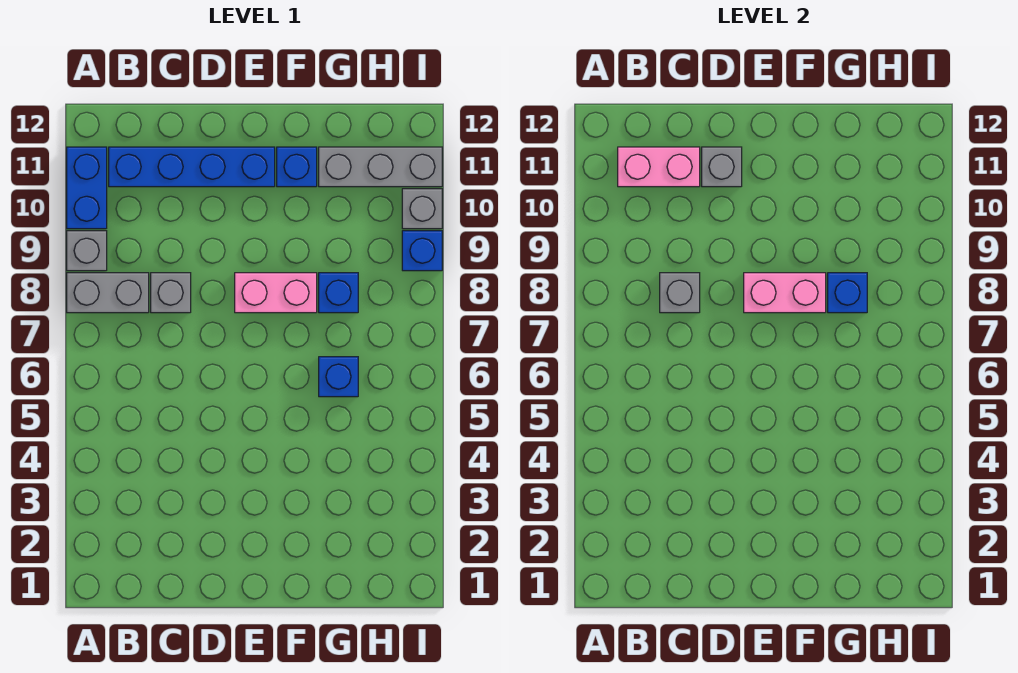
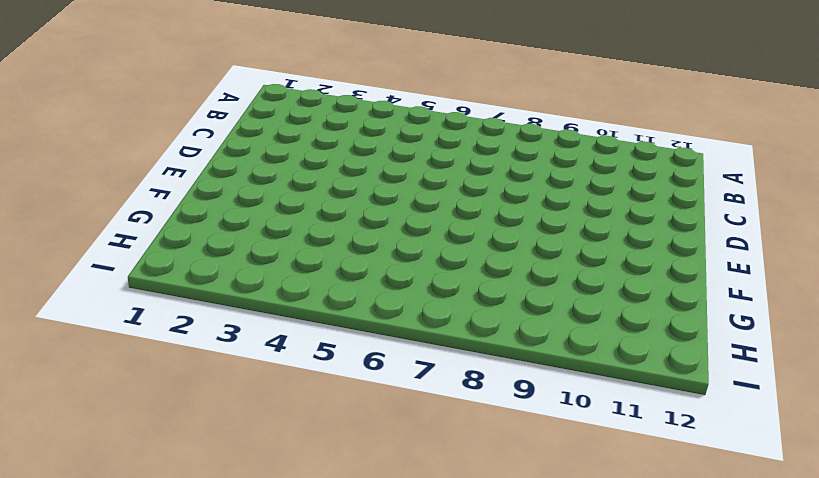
none -> grey brick A8:B8 level 1
none -> grey brick A9 level 1
none -> blue brick A10:A11 level 1

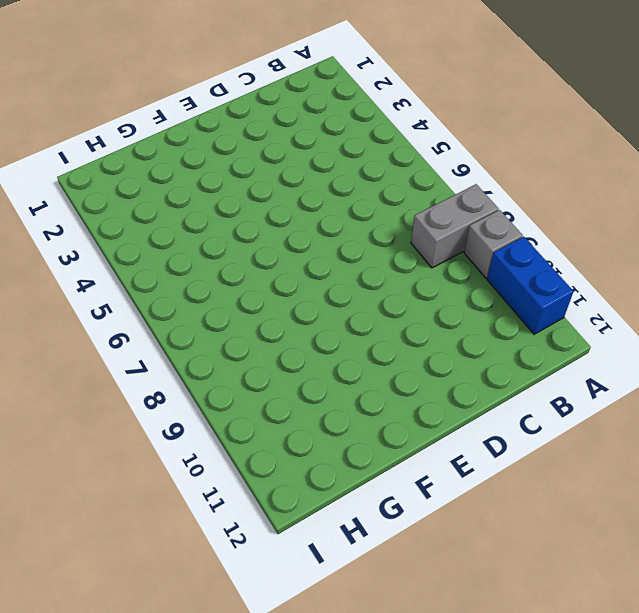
none -> blue brick B11:E11 level 1
none -> grey brick C8 level 1
none -> pink brick E8:F8 level 1

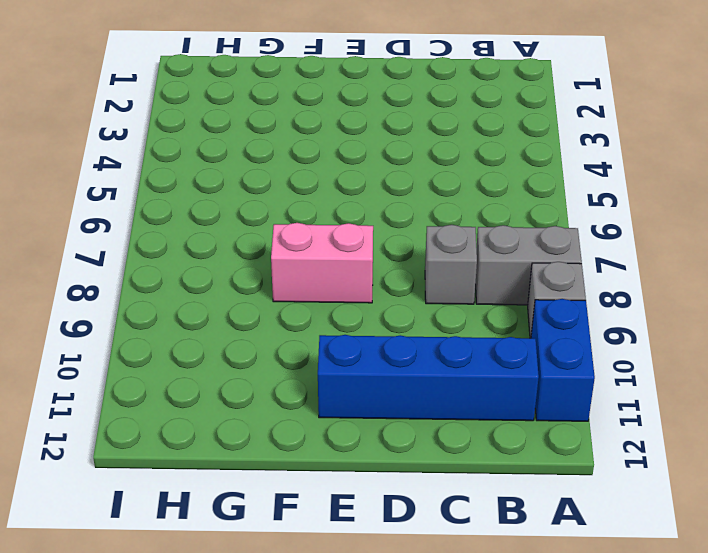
none -> blue brick F11 level 1
none -> blue brick G6 level 1
none -> blue brick G8 level 1

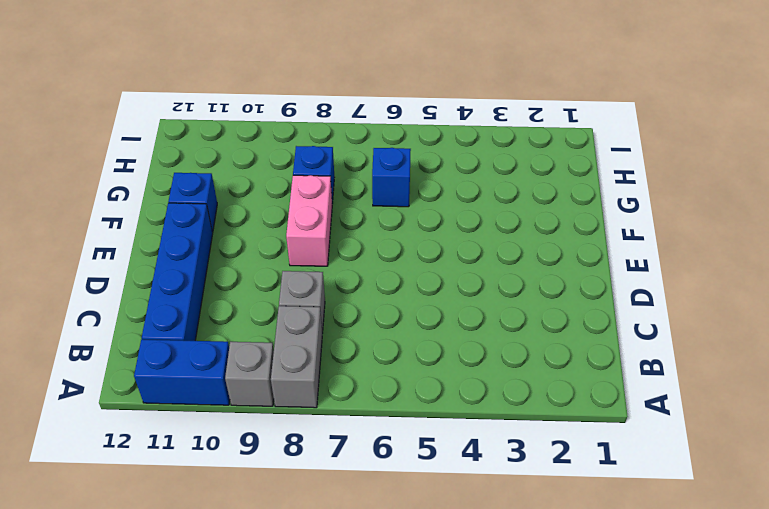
none -> grey brick G11:I11 level 1
none -> blue brick I9 level 1
none -> grey brick I10 level 1

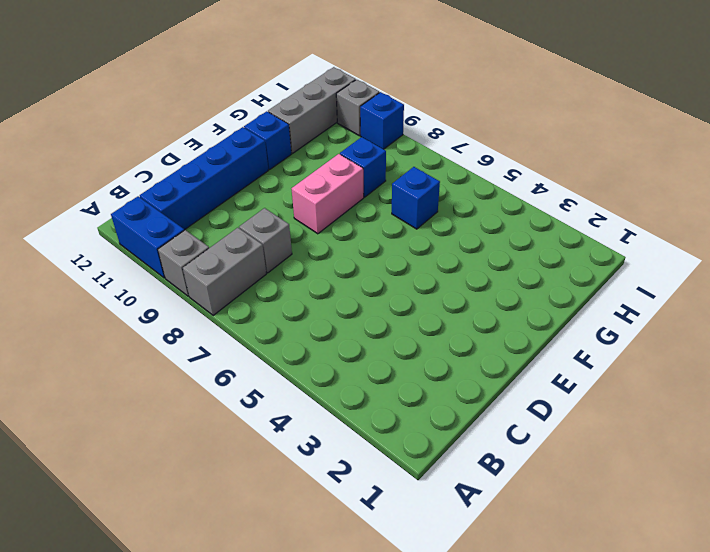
none -> pink brick B11:C11 level 2
none -> grey brick C8 level 2
none -> grey brick D11 level 2

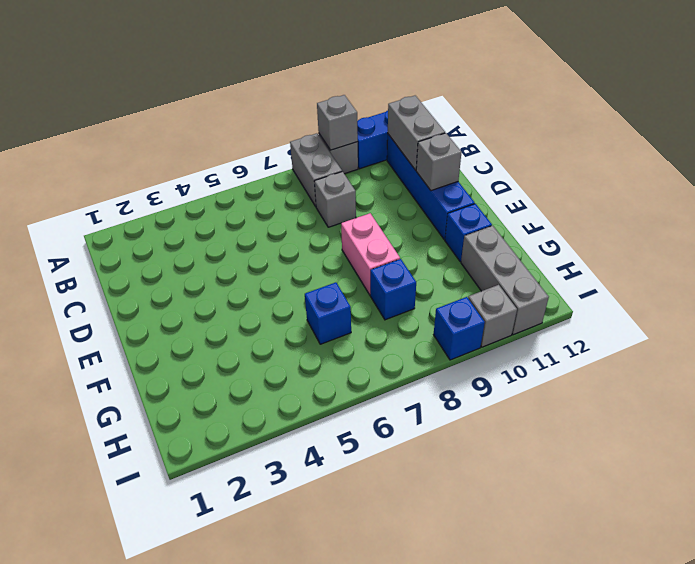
grey brick A9 level 2 -> grey brick C8 level 2
grey brick B11:C11 level 2 -> pink brick B11:C11 level 2
none -> pink brick E8:F8 level 2
none -> blue brick G8 level 2

